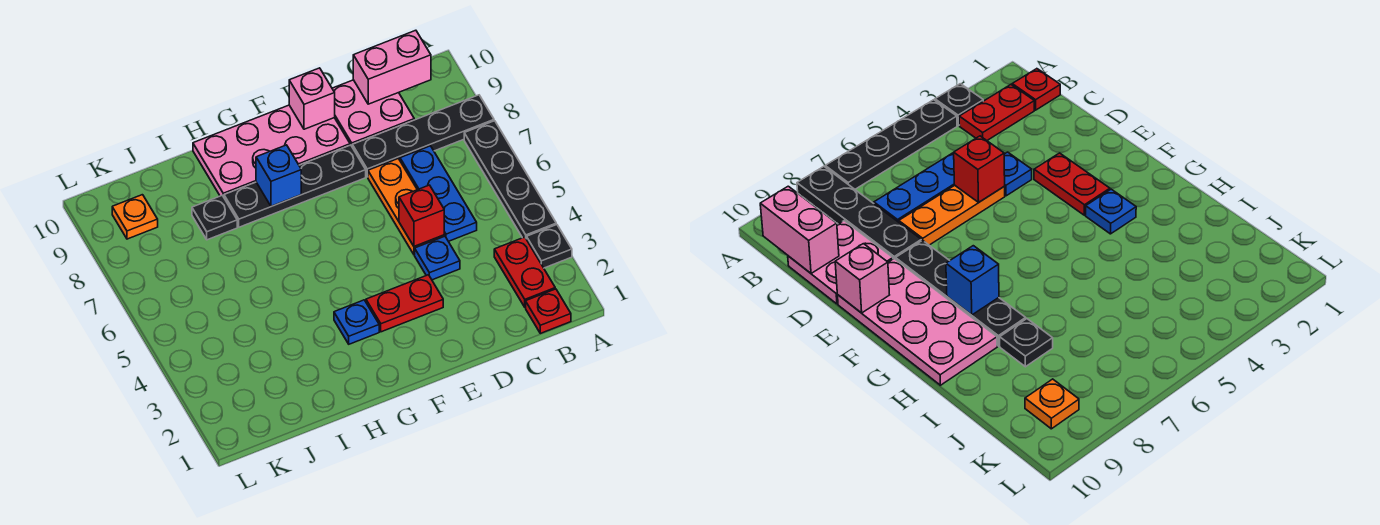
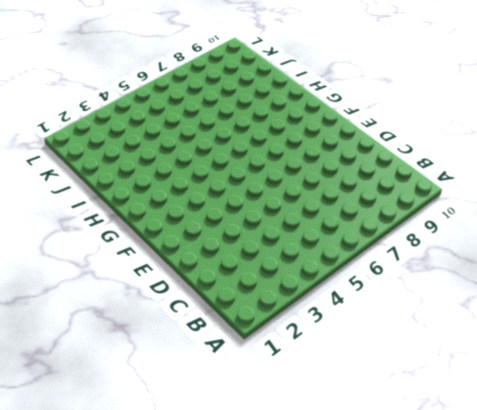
none -> black plate A3 level 1
none -> black plate A4:A7 level 1
none -> black plate A8:D8 level 1

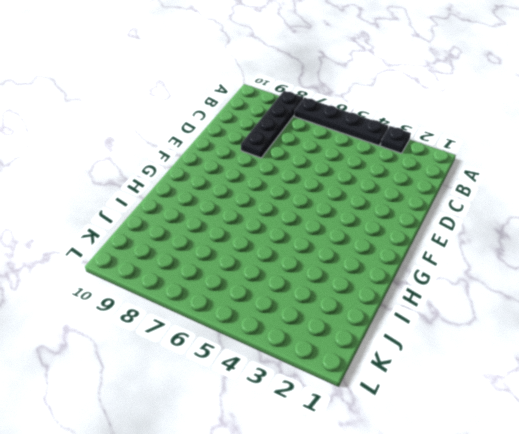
none -> red plate B1 level 1
none -> red plate B2:B3 level 1
none -> blue plate C5:C7 level 1

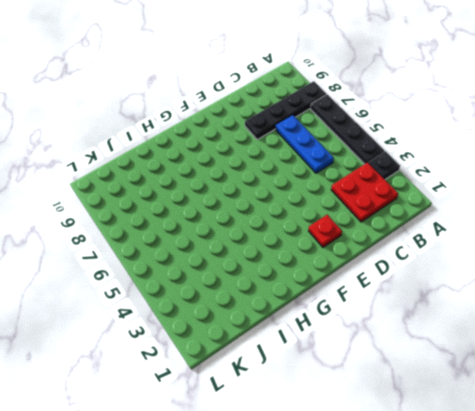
red plate B2:C3 level 1 -> red plate B2:B3 level 1
red plate E2 level 1 -> red plate B1 level 1
none -> pink plate C9:D10 level 1
none -> blue plate D4 level 1
none -> orange plate D5:D7 level 1

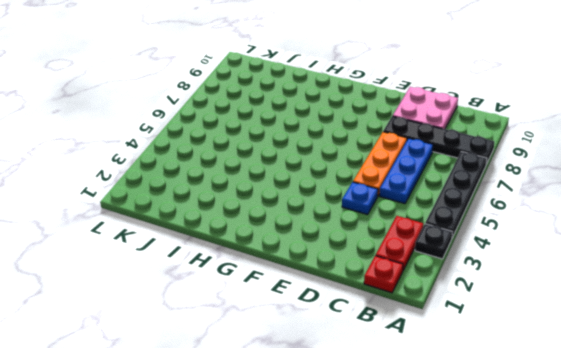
none -> red plate E3:F3 level 1
none -> black plate E8:H8 level 1
none -> pink plate E9:H10 level 1

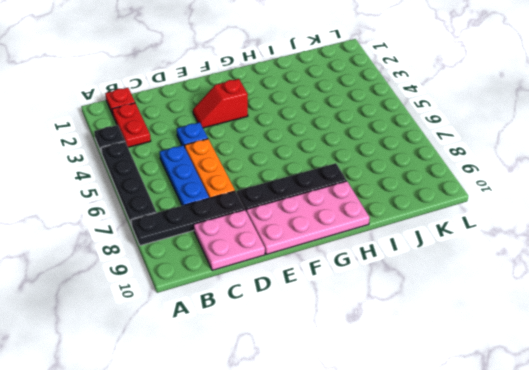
red slope E3:F3 level 1 top F -> red plate E3:F3 level 1
none -> blue plate G3 level 1
none -> black plate I8 level 1
none -> orange plate K9 level 1

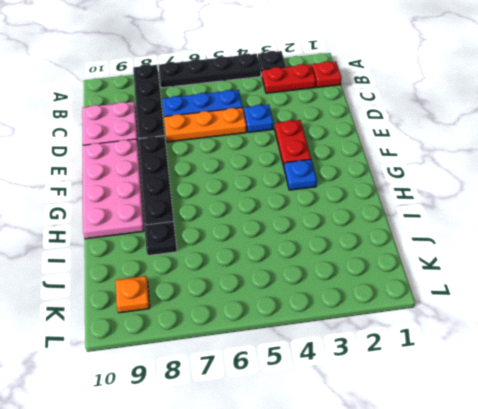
none -> pink brick B10:C10 level 2
none -> red brick D5 level 2
none -> pink brick E10 level 2

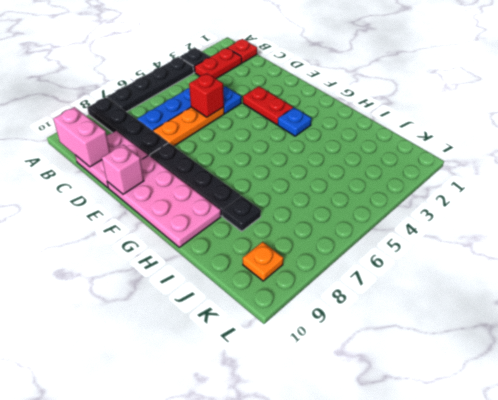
none -> blue brick G8 level 2

